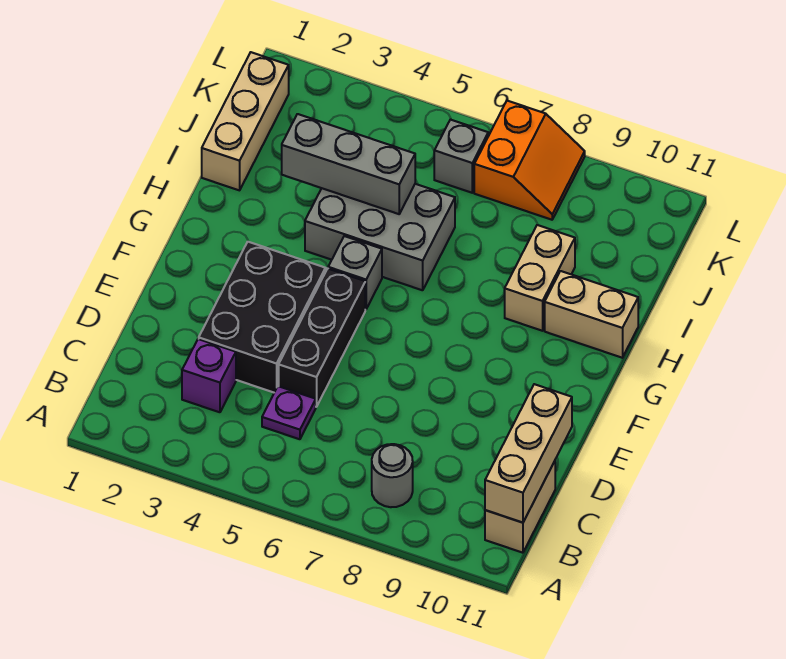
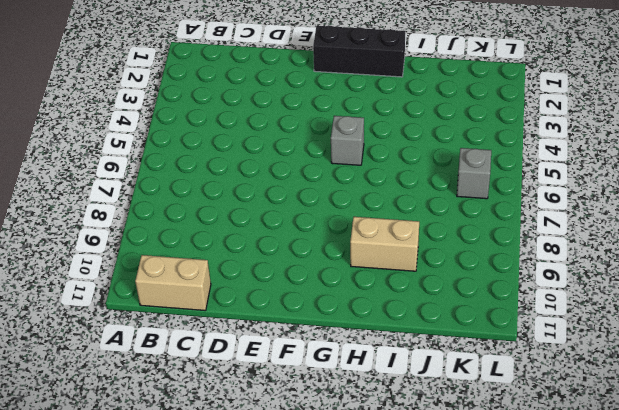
black brick F1:H1 level 1 -> black brick D5:F5 level 1
none -> grey round brick B8 level 1
none -> purple brick C3 level 1
none -> purple plate C5 level 1

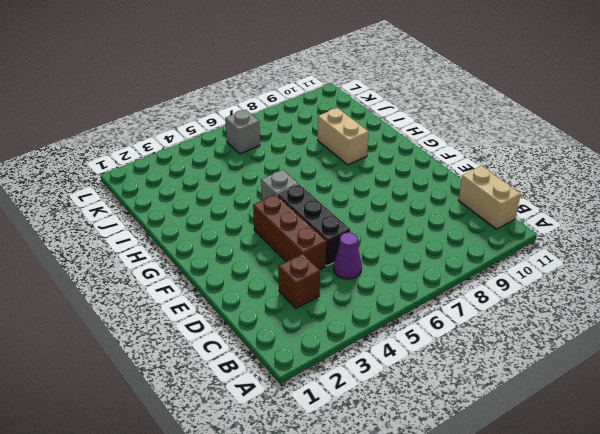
brown brick C3 level 1 -> purple brick C3 level 1
purple cone C5 level 1 -> purple plate C5 level 1
brown brick D4:F4 level 1 -> black brick D3:F4 level 1
none -> grey round brick B8 level 1
none -> grey brick H4:I6 level 1
none -> tan brick H10:H11 level 1

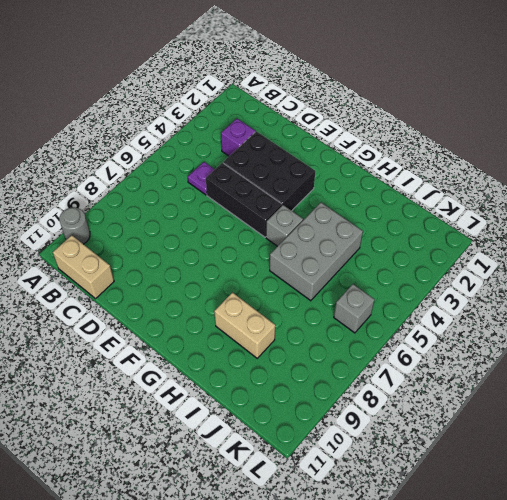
grey round brick A10 level 1 -> grey round brick B8 level 1
none -> tan brick H10:H11 level 1
none -> tan brick I1:K1 level 1
none -> orange slope K7:L8 level 1 top 7

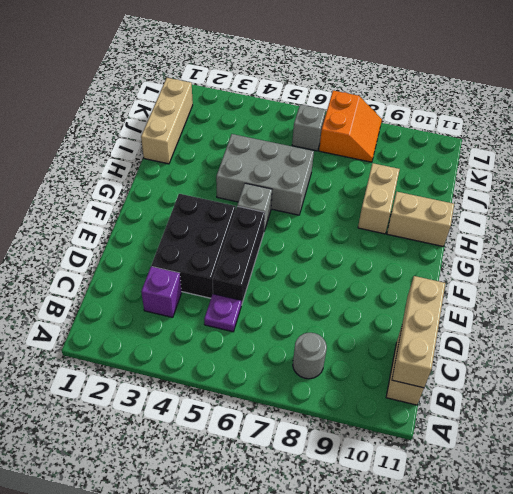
none -> grey brick I3:I5 level 2

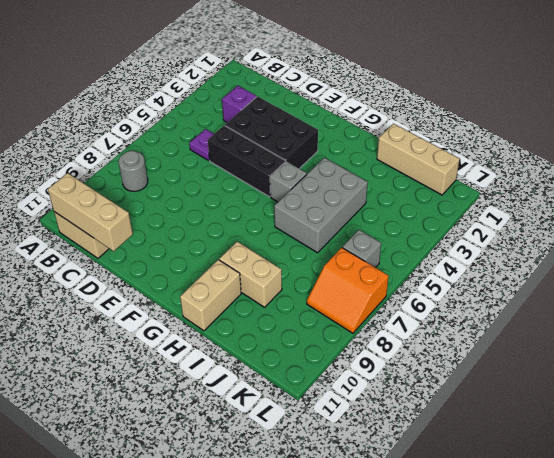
none -> grey brick I3:I5 level 2

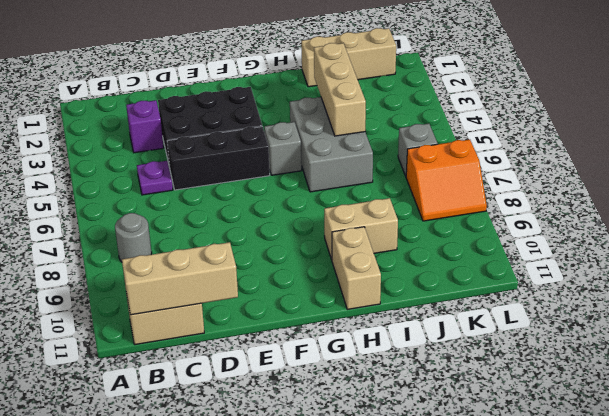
tan brick I3:I5 level 2 -> grey brick I3:I5 level 2

